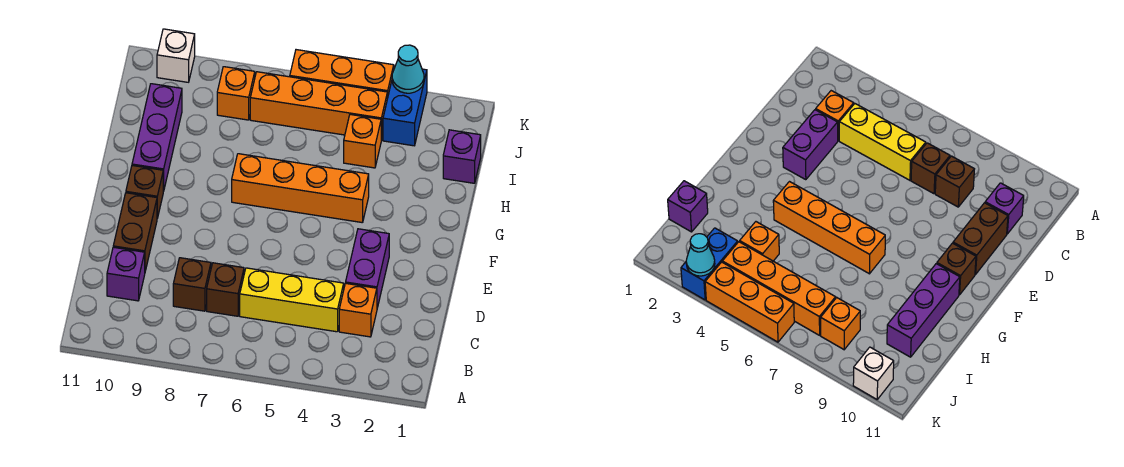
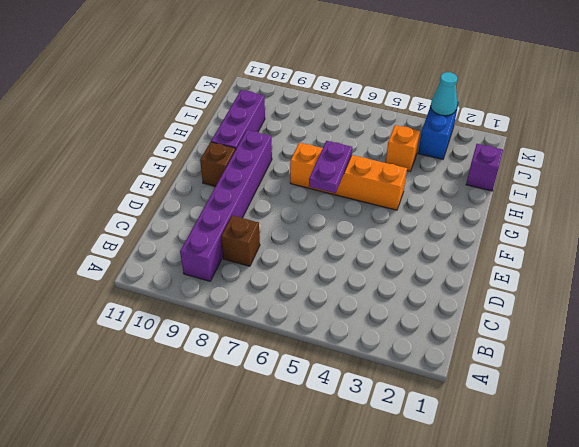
purple brick B9:G9 level 1 -> none
purple plate F6:G6 level 2 -> none
none -> orange brick C3 level 1
none -> yellow brick C4:C6 level 1
none -> brown brick C7 level 1

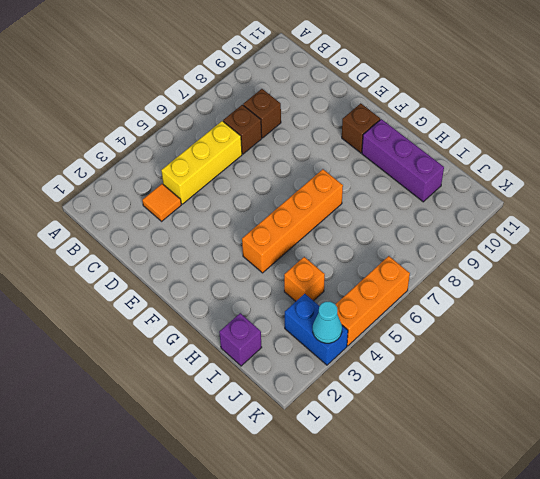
orange tile C3 level 1 -> orange brick C3 level 1
none -> purple brick C10 level 1
none -> purple brick D3:E3 level 1
none -> brown brick D10:E10 level 1

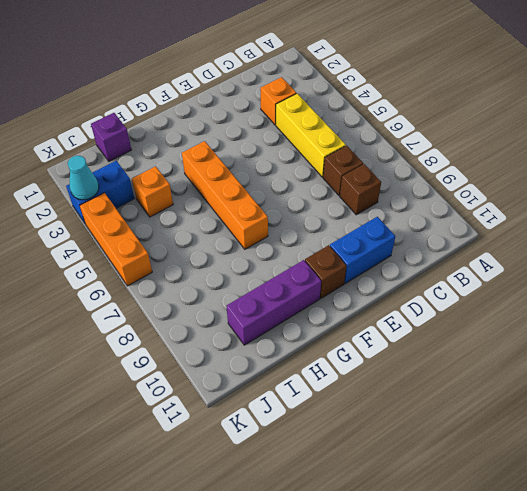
blue brick D10:E10 level 1 -> brown brick D10:E10 level 1
none -> purple brick C10 level 1
none -> purple brick D3:E3 level 1
none -> orange brick J4:J7 level 1

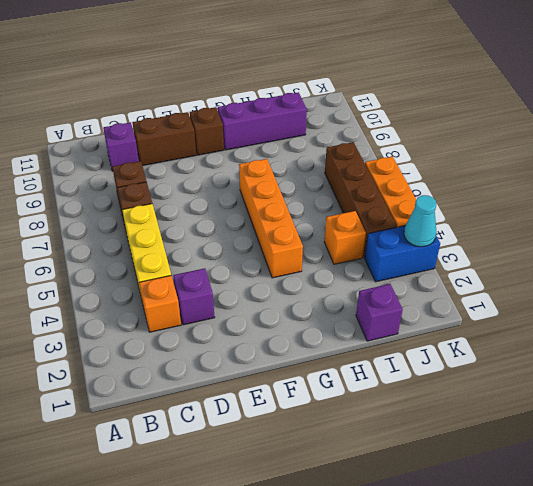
purple brick D3 level 1 -> purple brick D3:E3 level 1
brown brick J4:J7 level 1 -> orange brick J4:J7 level 1
none -> orange brick J8 level 1
none -> white brick K10 level 1

